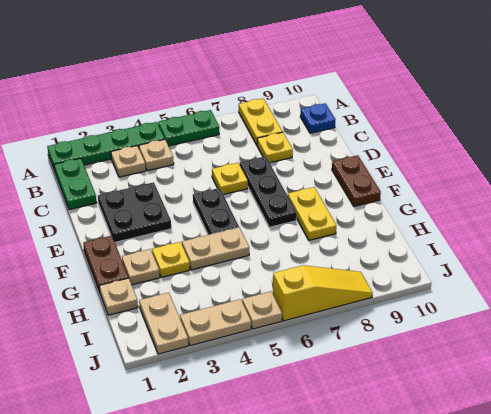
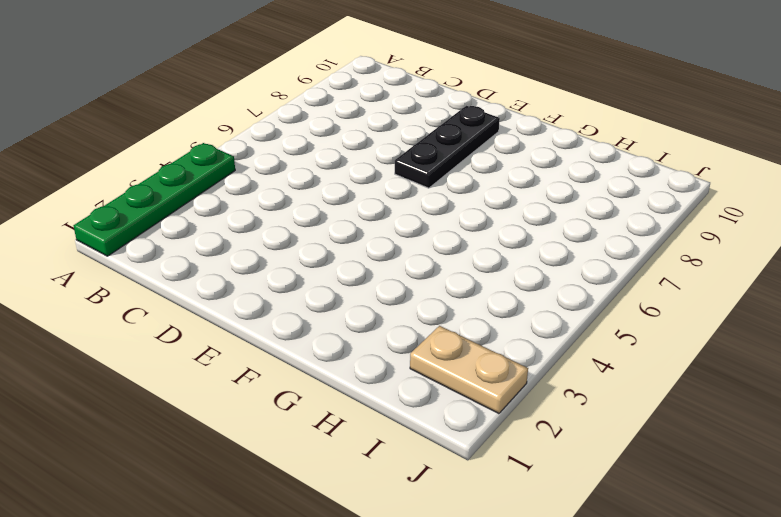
black plate E7:E9 level 1 -> black plate D7:F7 level 1
none -> green plate A5:A6 level 1
none -> yellow plate A8:B8 level 1
none -> green plate B1:C1 level 1

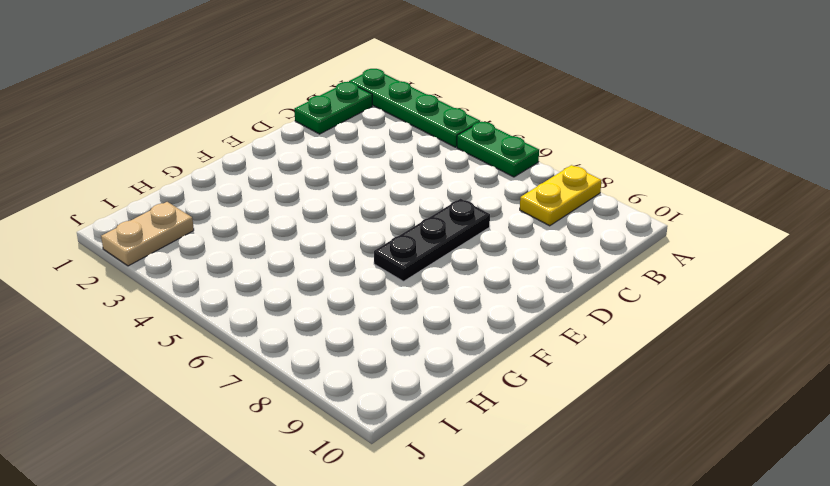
none -> tan plate B3 level 1
none -> tan plate B4 level 1
none -> blue plate B10 level 1

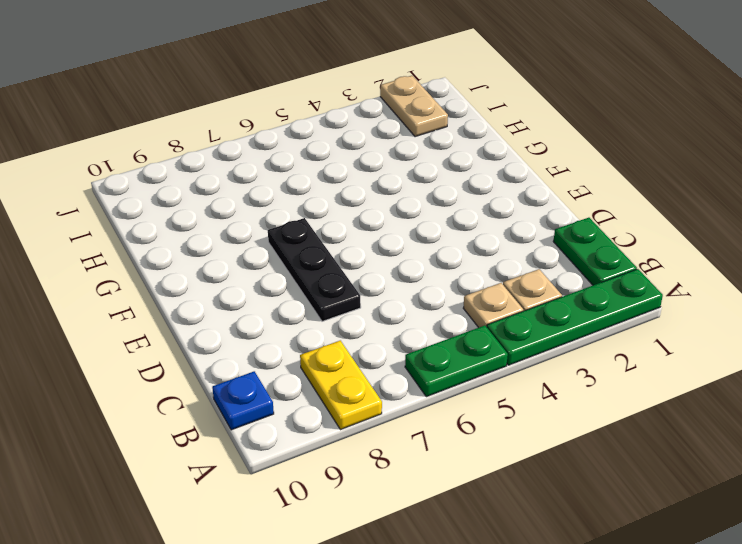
none -> yellow plate C8 level 1
none -> black plate D2:E3 level 1
none -> yellow plate D6 level 1

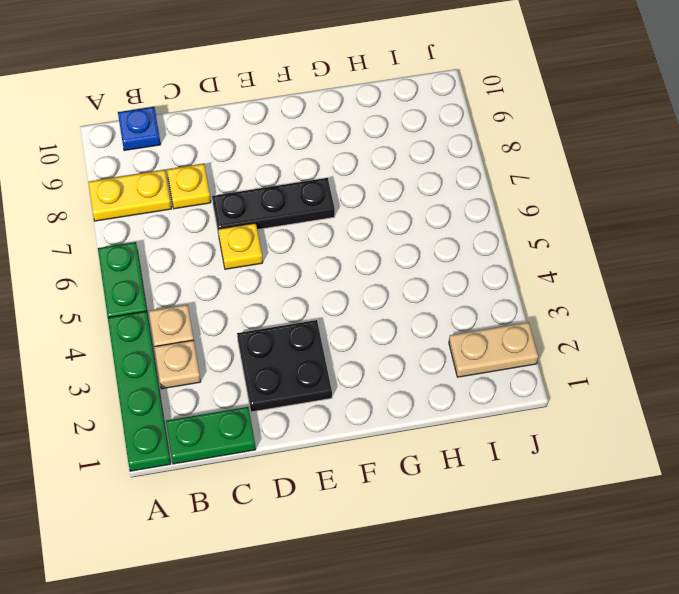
none -> black plate E5:F5 level 1
none -> brown plate E10:F10 level 1
none -> brown plate F1:G1 level 1

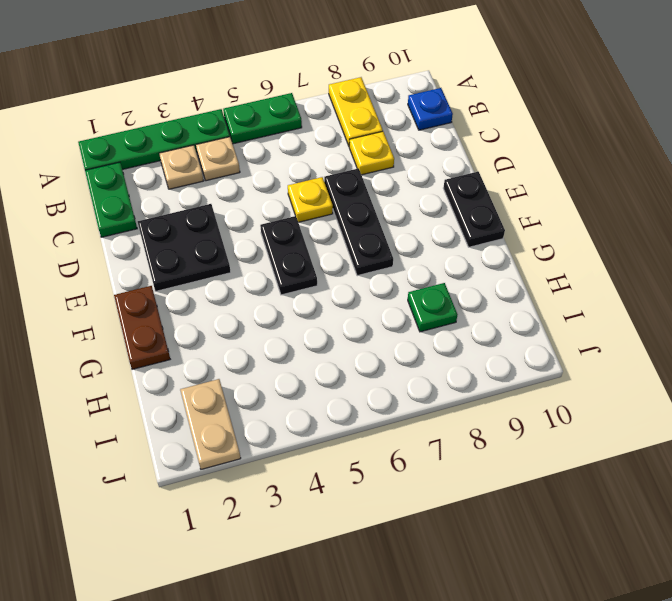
black plate E10:F10 level 1 -> brown plate E10:F10 level 1
green plate H8 level 1 -> none
none -> yellow plate F8:G8 level 1
none -> tan plate G2 level 1
none -> yellow plate G3 level 1

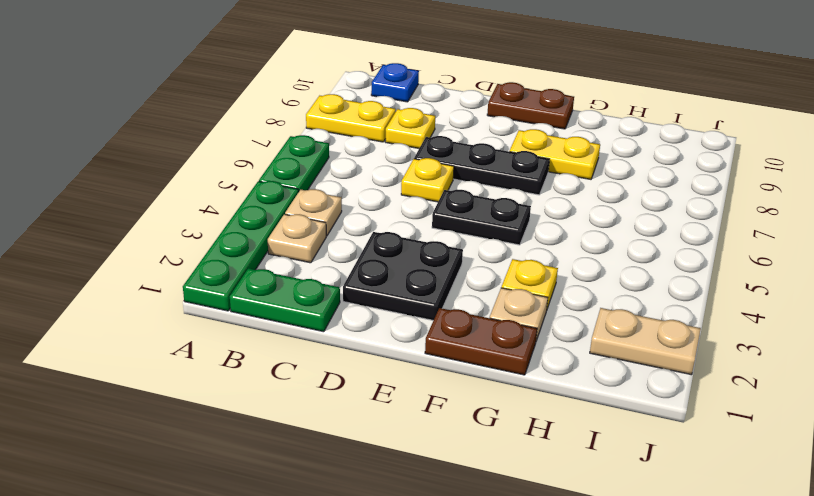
none -> tan plate G4:G5 level 1
none -> tan plate H1 level 1
none -> tan plate J3:J4 level 1

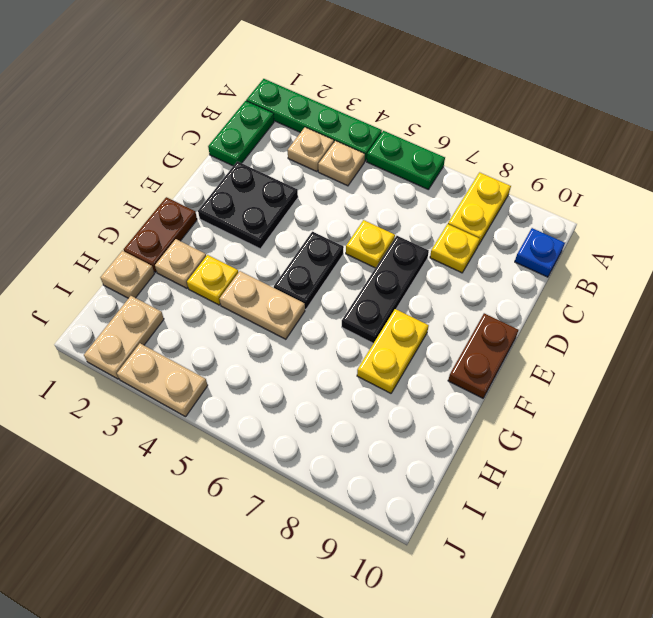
none -> tan plate J5 level 1
none -> yellow slope J6:J8 level 1 top 6

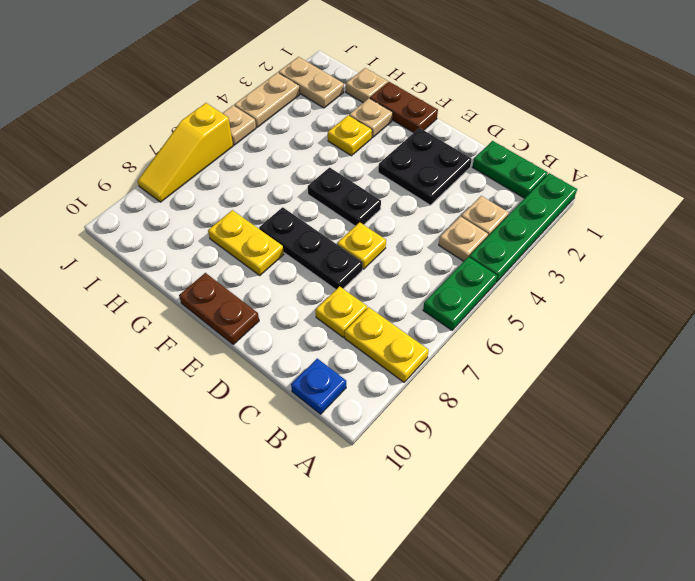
none -> tan plate G4:G5 level 1

